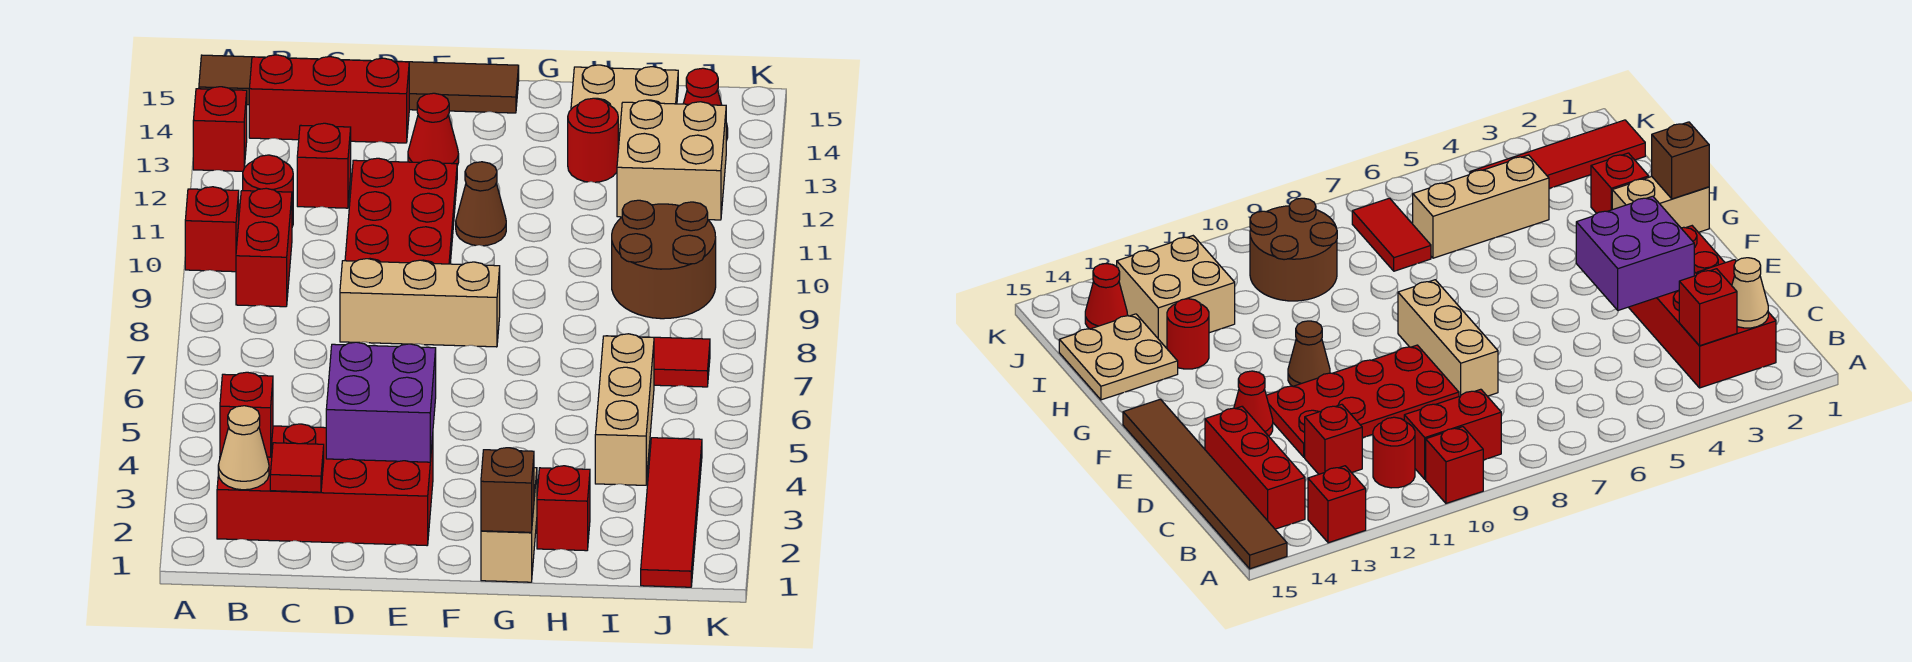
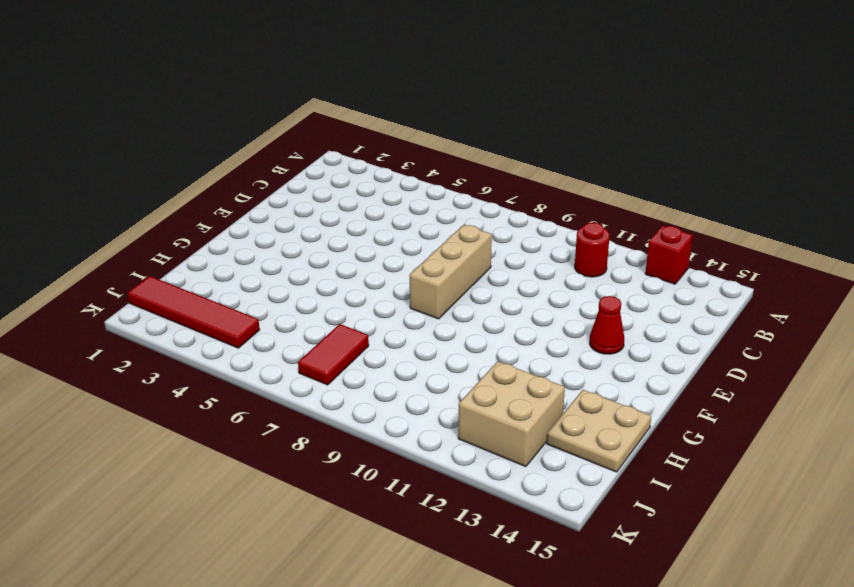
none -> red brick A10 level 1
none -> brown tile A15:F15 level 1
none -> red brick B2:E3 level 1

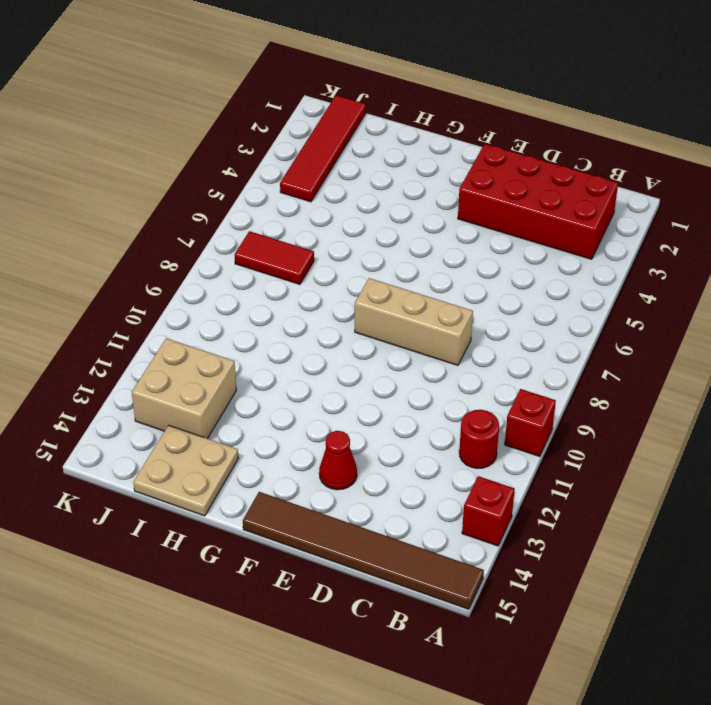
none -> red brick B9:B10 level 1
none -> red brick B14:D14 level 1
none -> red brick C12 level 1

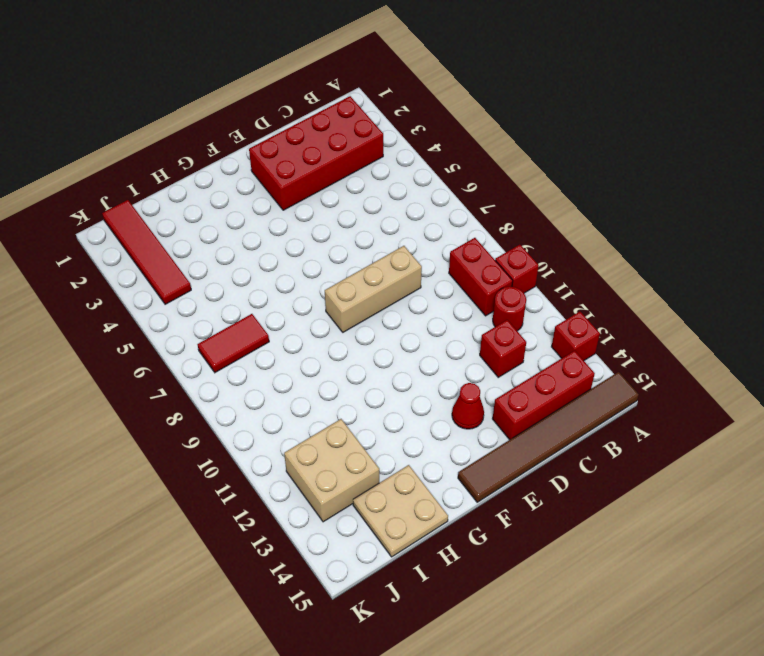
none -> red plate D9:E12 level 1
none -> brown cone F11 level 1
none -> tan brick G1:G2 level 1

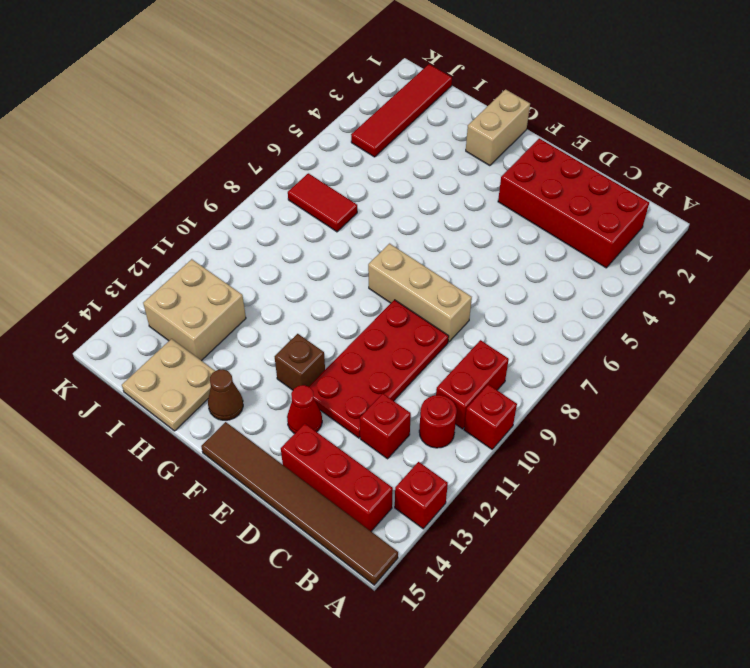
brown brick F12 level 1 -> brown brick G1 level 2
brown cone G14 level 1 -> brown cone F11 level 1
none -> red brick H2 level 1
none -> red round brick H13 level 1
none -> tan brick I4:I6 level 1

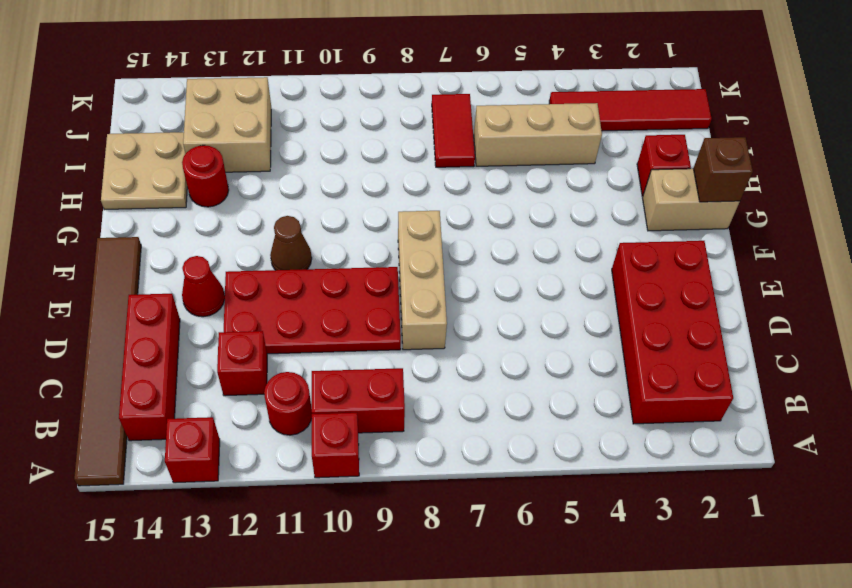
none -> brown round brick I9:J10 level 1
none -> red cone J14 level 1
none -> tan cone B2 level 2

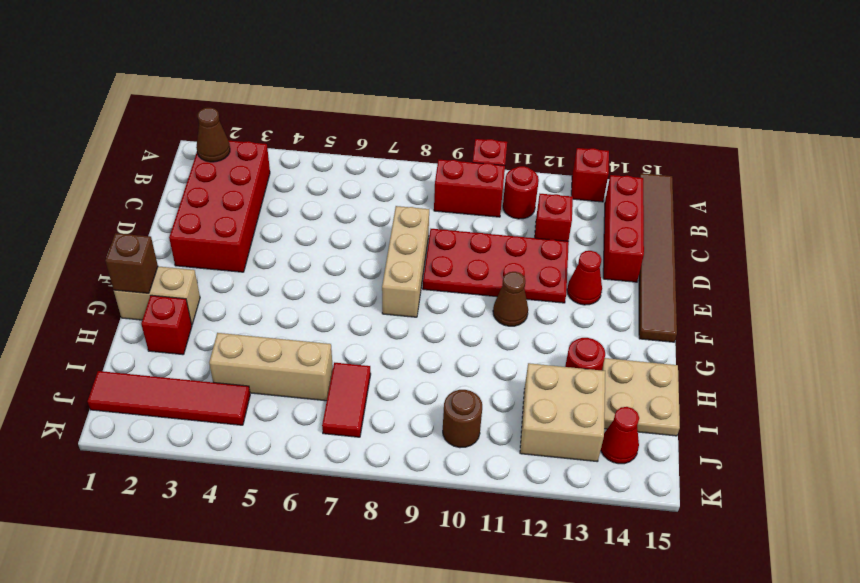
brown cone B2 level 2 -> tan cone B2 level 2
brown round brick J10 level 1 -> brown round brick I9:J10 level 1
none -> red brick B3 level 2
none -> red tile C2 level 2
none -> purple brick D3:E4 level 2

